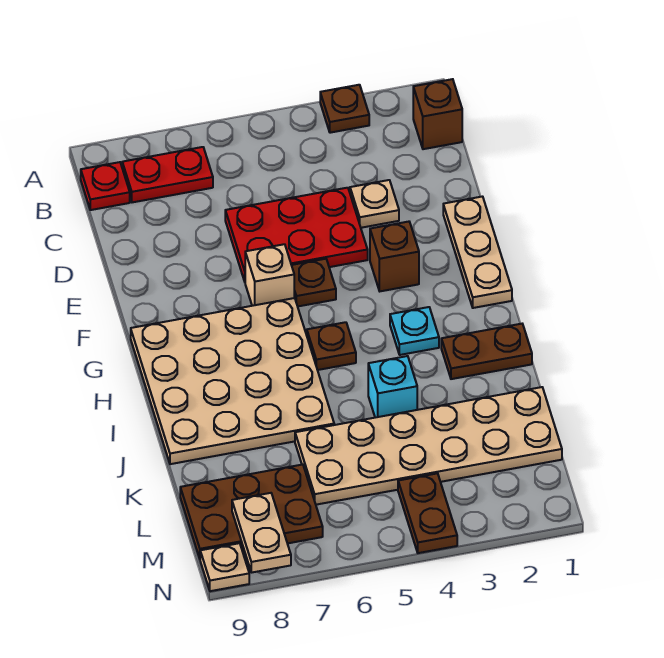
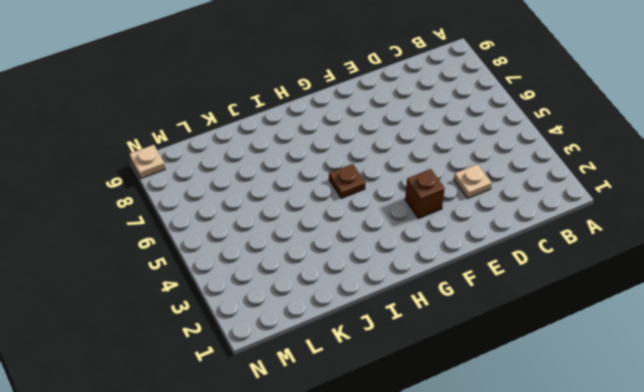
none -> brown plate A3 level 1
none -> brown brick B1 level 1
none -> red plate B7:B8 level 1

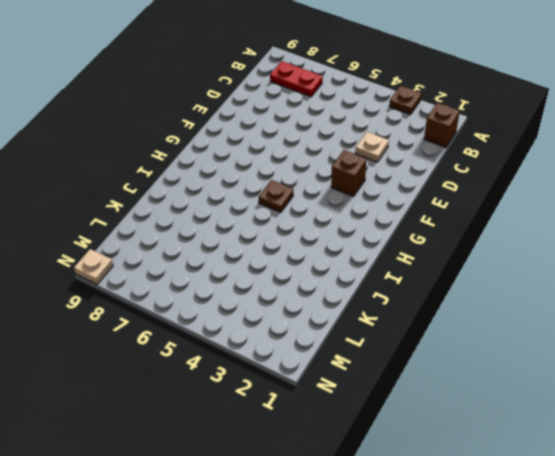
none -> red plate B9 level 1
none -> red plate D4:E6 level 1
none -> tan plate E1:G1 level 1

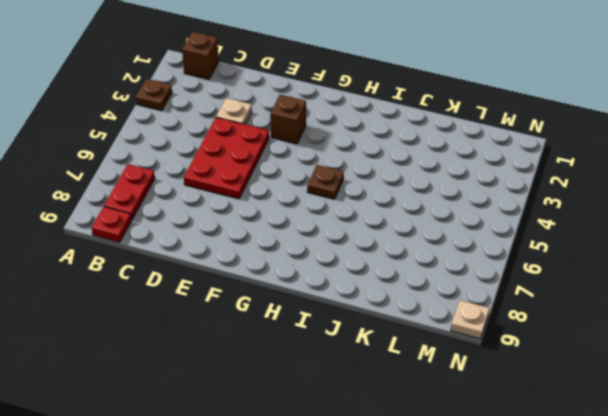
none -> tan plate E1:G1 level 1
none -> brown plate F5 level 1
none -> tan brick F6 level 1

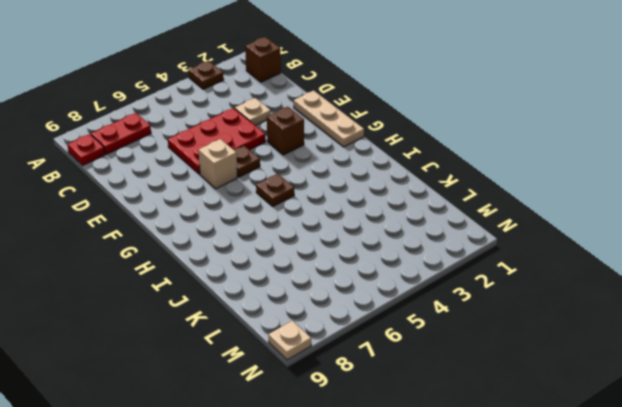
none -> tan plate G6:J9 level 1
none -> cyan plate H3 level 1
none -> brown plate I1:I2 level 1

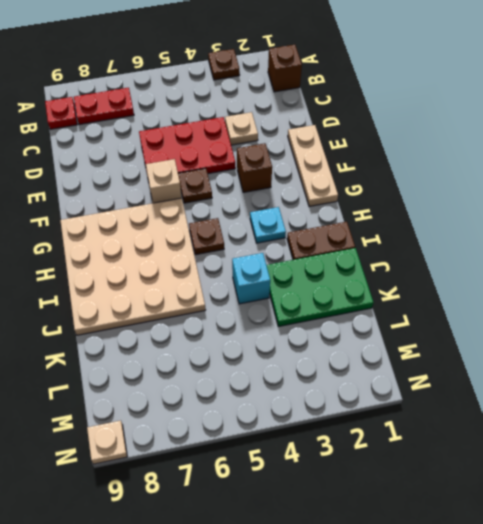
green plate J1:K3 level 1 -> tan plate K1:L6 level 1
none -> brown plate L7:M9 level 1
none -> brown plate M4:N4 level 1
none -> tan plate M8:N8 level 2

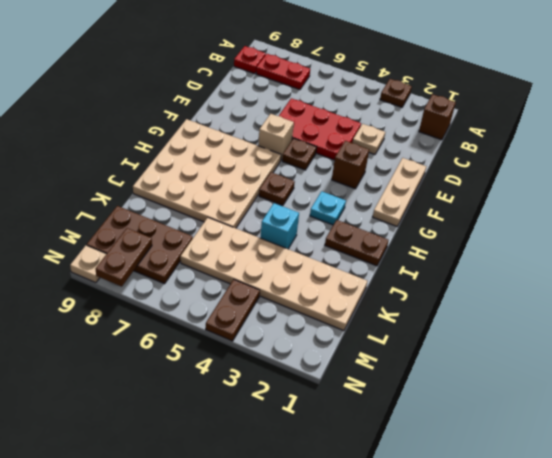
brown plate M8:N8 level 2 -> tan plate M8:N8 level 2

